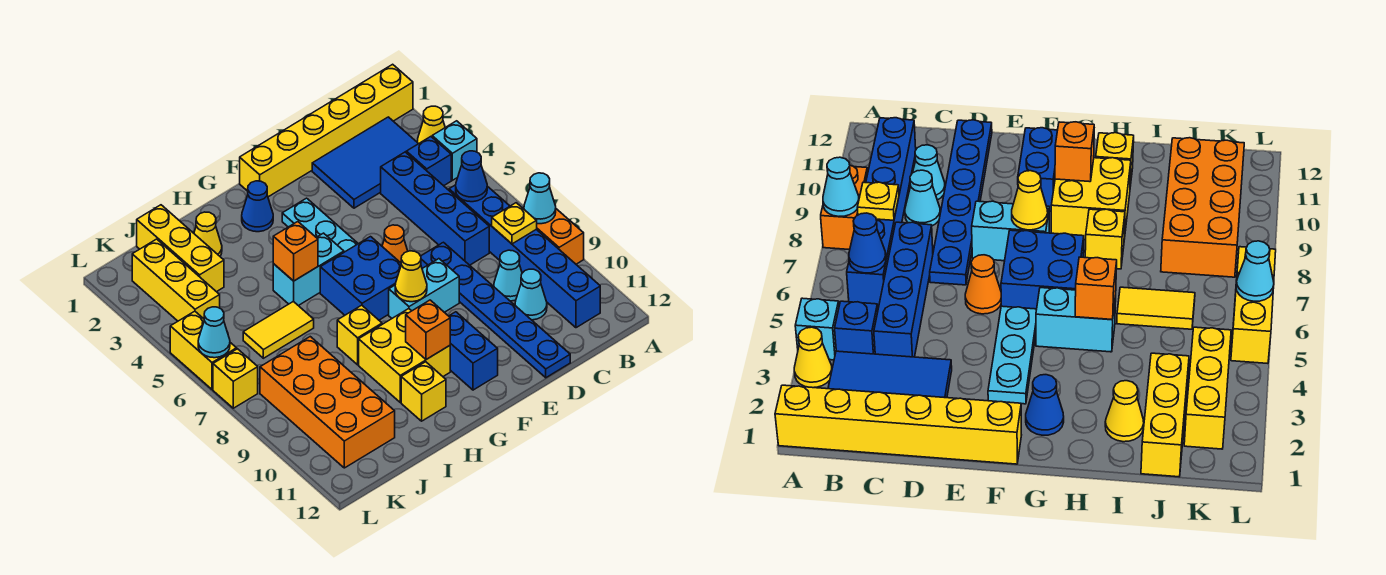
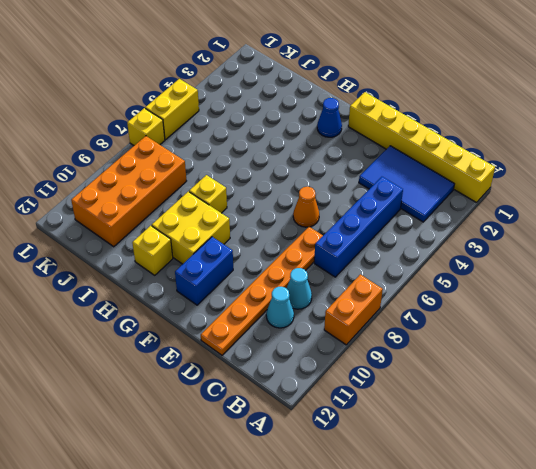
orange plate D7:D12 level 1 -> blue plate D7:D12 level 1
none -> yellow cone A3 level 1
none -> cyan brick A4 level 1
none -> blue brick B4 level 1
none -> blue brick B6:B11 level 1

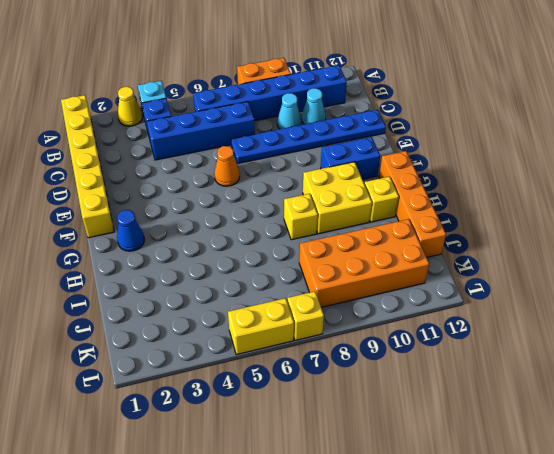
orange brick G12:J12 level 1 -> none
none -> blue tile B2:D3 level 1
none -> cyan brick E8:F8 level 1
none -> cyan plate F3:F5 level 1
none -> blue brick F6:G7 level 1

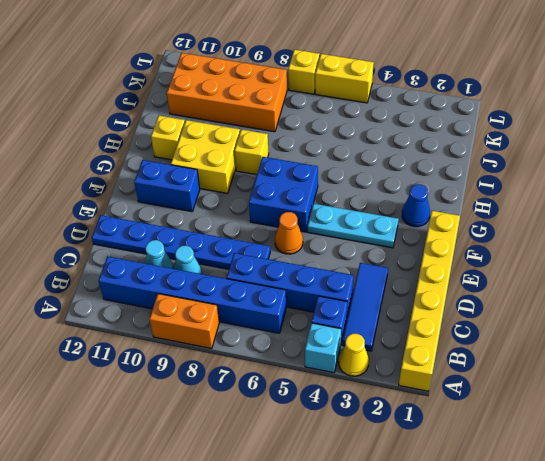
blue tile B3:D3 level 1 -> blue tile B2:D3 level 1
none -> cyan brick E8:F8 level 1
none -> cyan brick G5:H5 level 1
none -> yellow cone I2 level 1
none -> yellow tile I6:J6 level 1

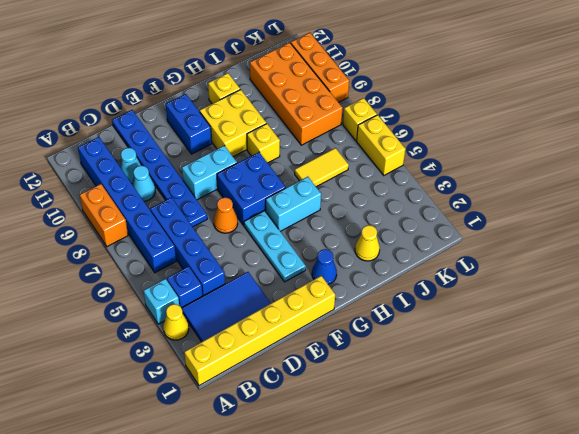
orange brick L9:L11 level 1 -> none
none -> yellow brick J1:J3 level 1
none -> yellow brick K2:K4 level 1
none -> cyan cone A8 level 2
none -> blue cone B6 level 2

